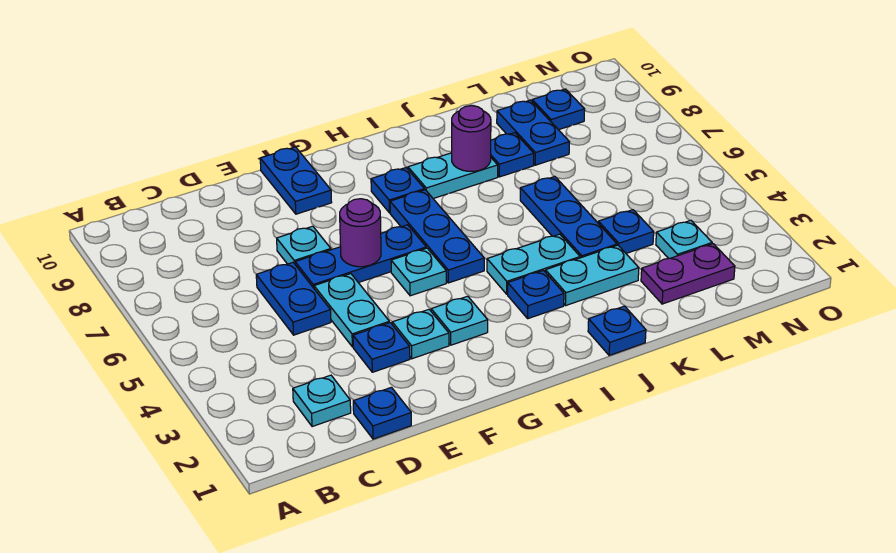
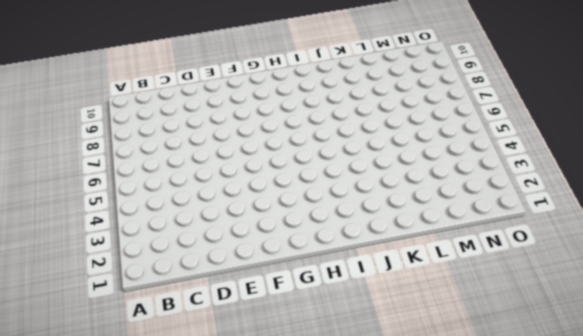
none -> cyan plate C2 level 1
none -> blue plate D1 level 1
none -> blue plate D5:D6 level 1

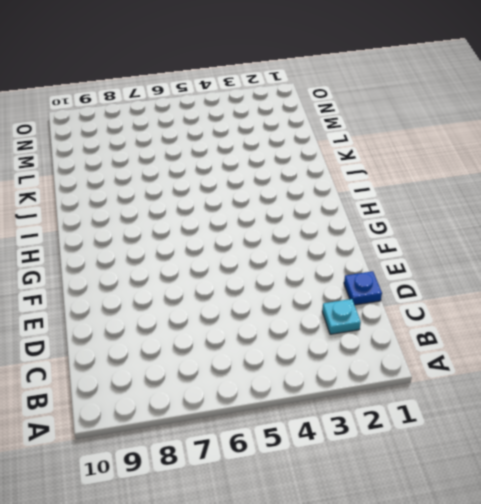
none -> blue plate D5:D6 level 1
none -> blue plate E3 level 1
none -> cyan plate E4:E5 level 1

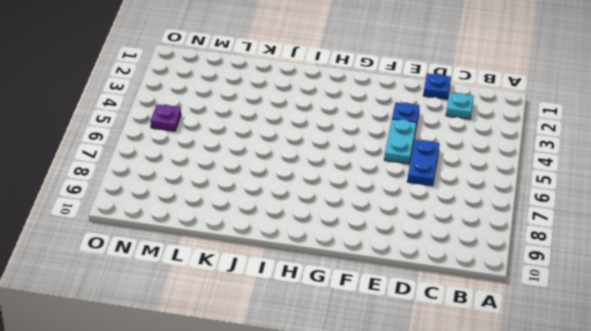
purple plate N5 level 1 -> none
none -> blue plate E6:G6 level 1
none -> cyan plate E7 level 1
none -> cyan plate F3 level 1

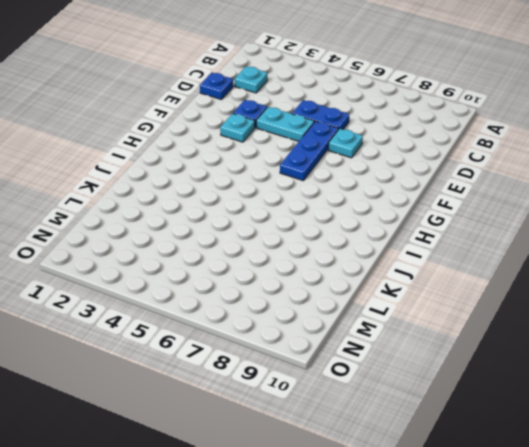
none -> blue plate F9:F10 level 1
none -> cyan plate G3 level 1
none -> cyan plate G5 level 1

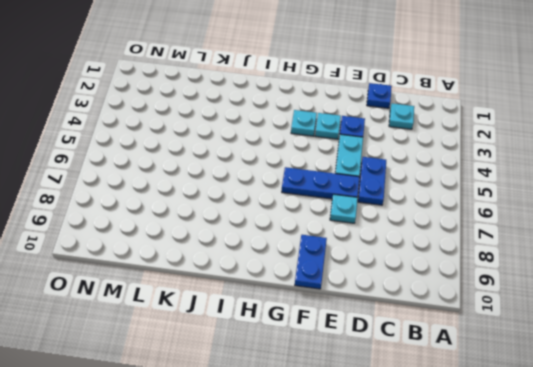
none -> cyan plate G5 level 1
none -> blue plate H5:H7 level 1
none -> blue plate H8 level 1

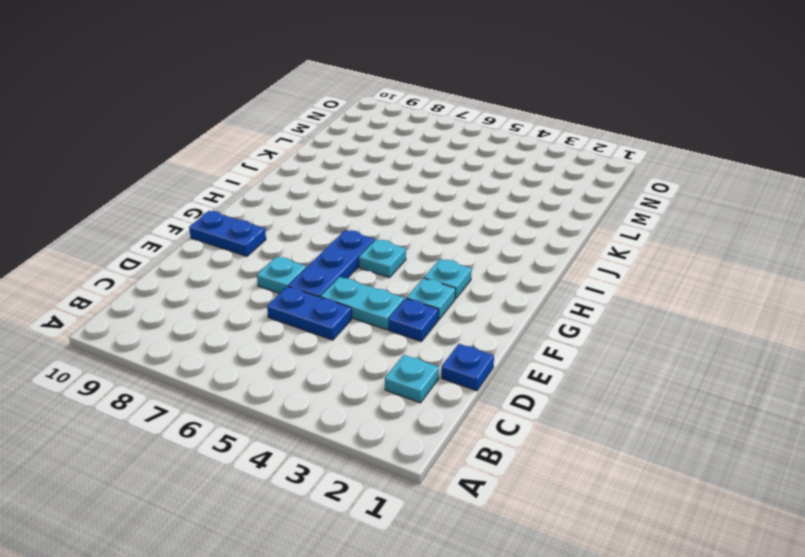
none -> blue plate H5:H7 level 1
none -> blue plate H8 level 1
none -> blue plate I3 level 1

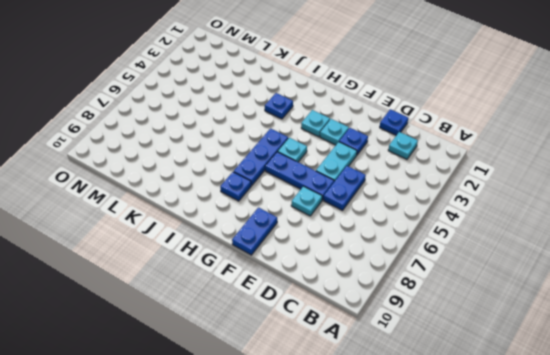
none -> cyan plate I4:J4 level 1
none -> cyan plate I8:J8 level 1
none -> blue plate J1 level 1

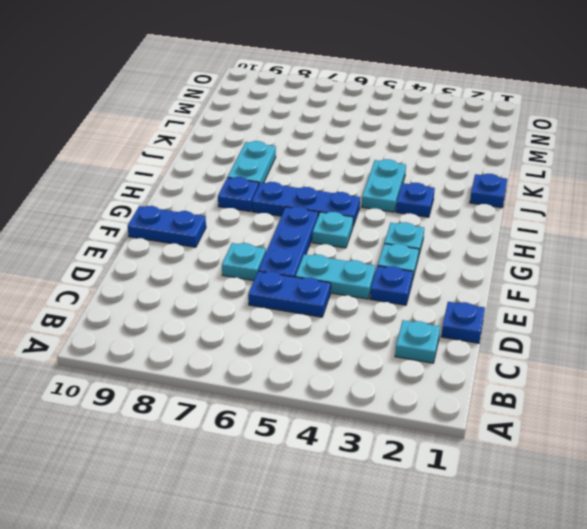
none -> cyan plate J3:K3 level 1
none -> blue plate K4:K6 level 1
none -> blue plate K8 level 1

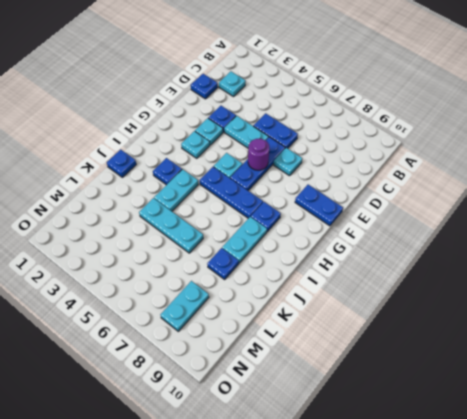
cyan plate K4:K6 level 1 -> blue plate K4:K6 level 1
cyan plate M8:N8 level 1 -> cyan plate J3:K3 level 1
none -> purple plate L2:M2 level 1
none -> blue plate L4 level 1
none -> blue plate L8:L9 level 1

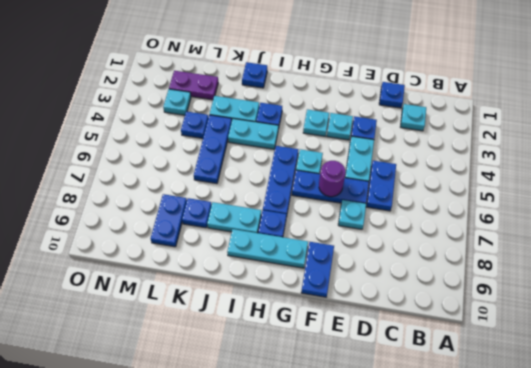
cyan plate G9:I9 level 1 -> none
none -> blue plate M9 level 1
none -> purple round brick J8 level 2

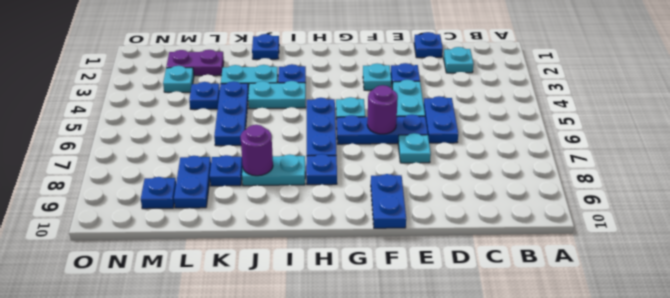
none -> cyan plate G3 level 1

